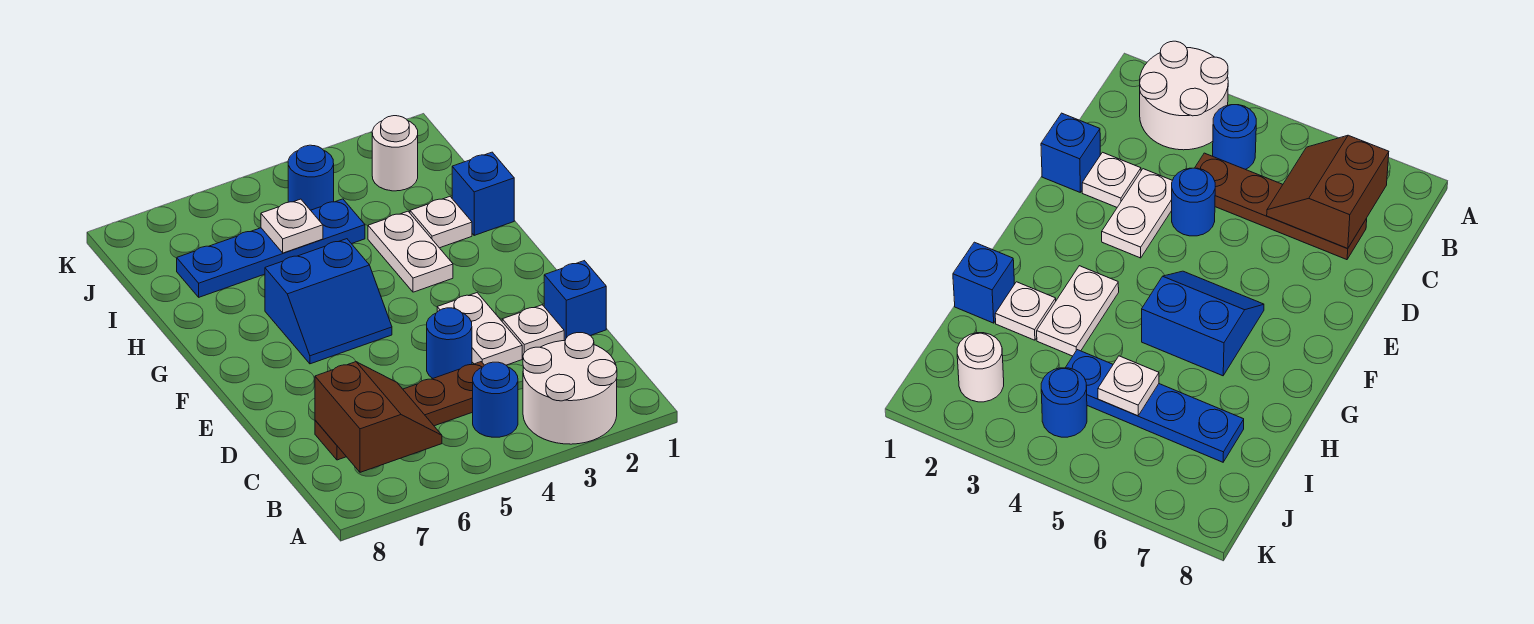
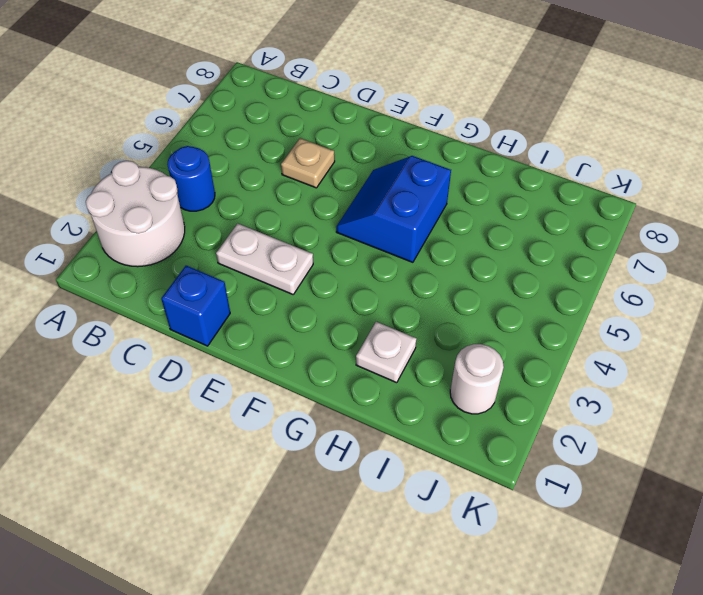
tan plate D6 level 1 -> none
none -> brown plate C4:C7 level 1
none -> white plate D2 level 1
none -> blue round brick D4 level 1

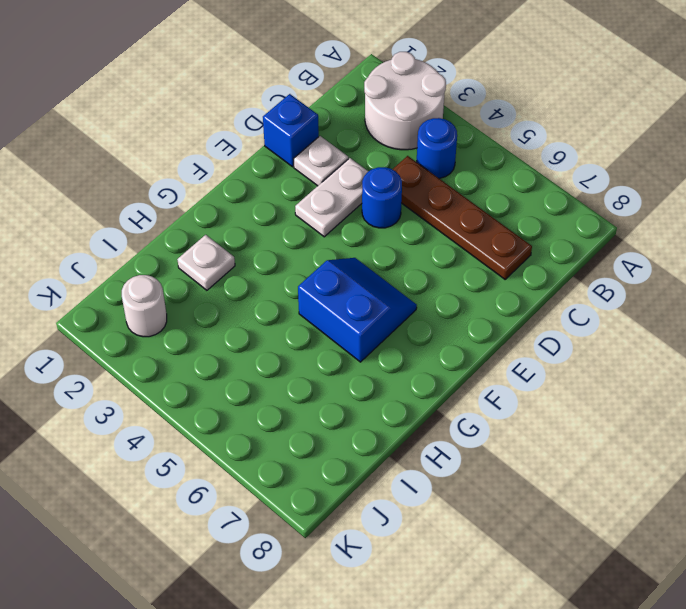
none -> white plate G3:H3 level 1
none -> blue brick H1 level 1
none -> blue plate I4:I7 level 1

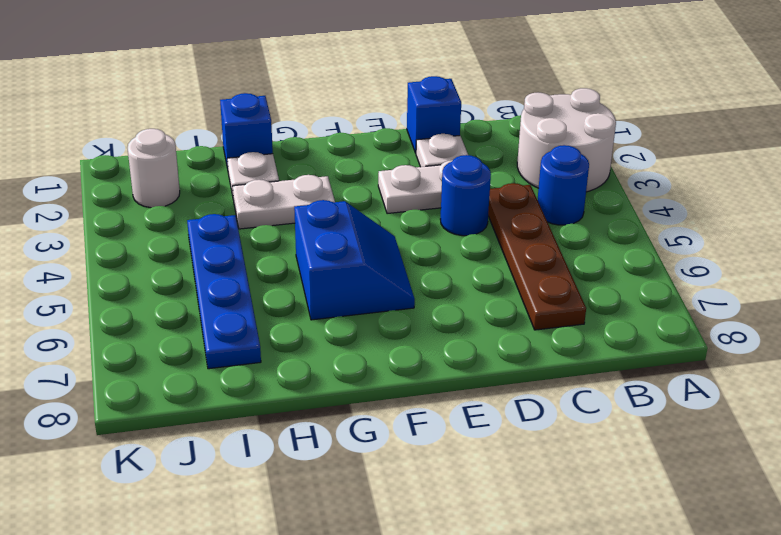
none -> blue round brick J4 level 1
none -> brown slope B6:C7 level 2 top 7
none -> white plate I5 level 2

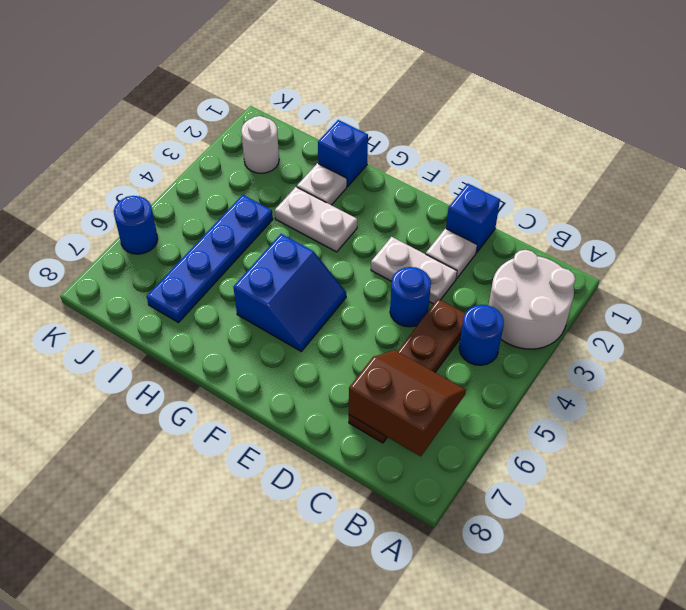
blue round brick K6 level 1 -> blue round brick J4 level 1
none -> white plate I5 level 2

